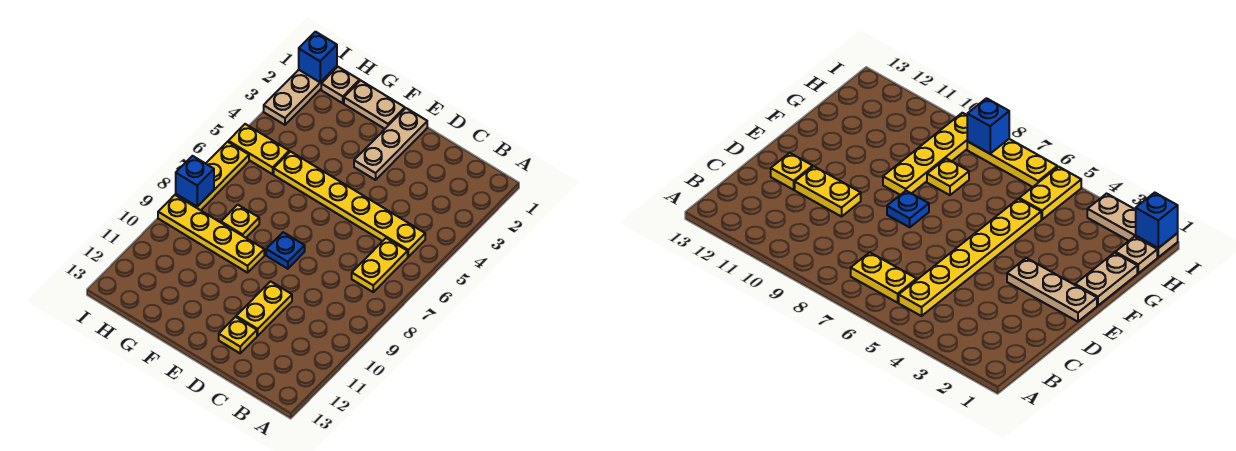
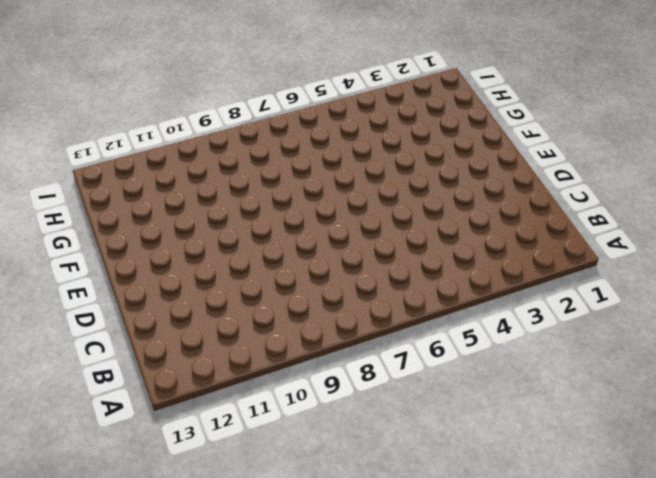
none -> yellow plate B5:G5 level 1
none -> yellow plate B6:B7 level 1
none -> yellow plate D10:D11 level 1

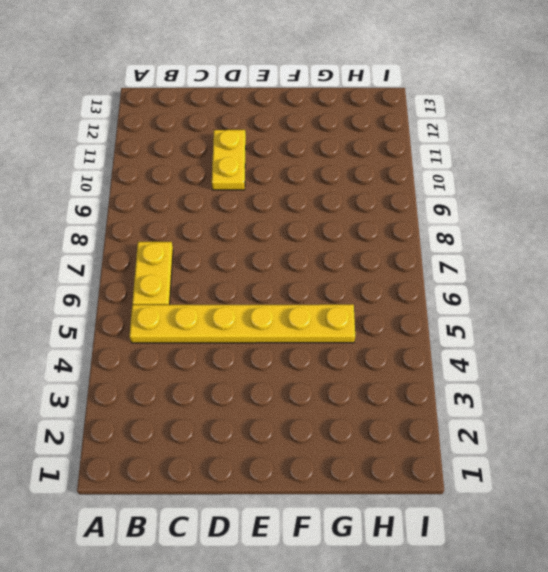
none -> yellow plate D12 level 1
none -> tan plate E1:E3 level 1
none -> blue plate E8 level 1

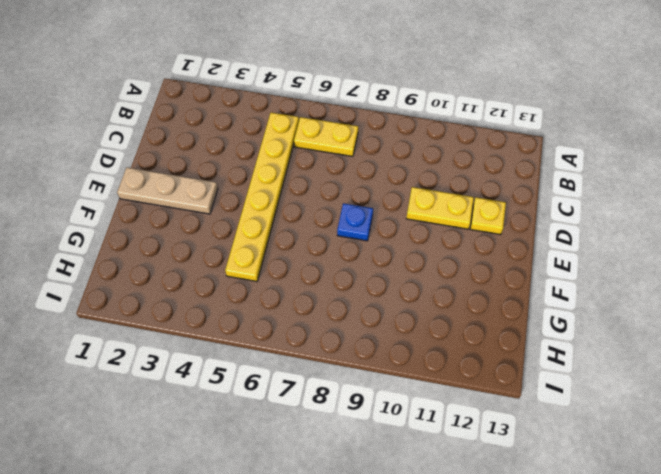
none -> tan plate F1:G1 level 1
none -> yellow plate F9:I9 level 1
none -> yellow plate G8 level 1

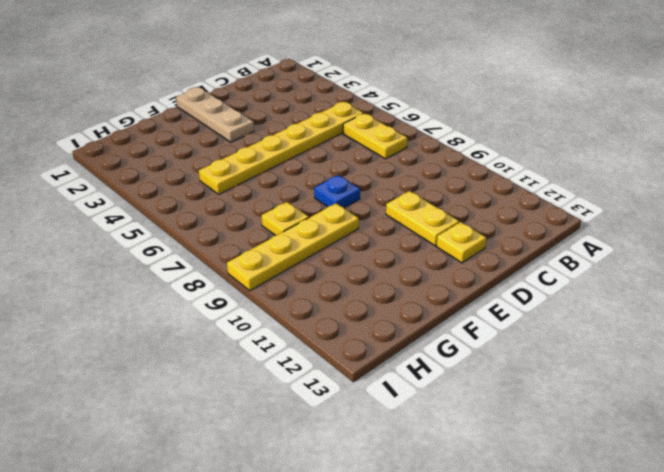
none -> tan plate F1:G1 level 1
none -> tan plate H1 level 1
none -> yellow plate H5:I5 level 1

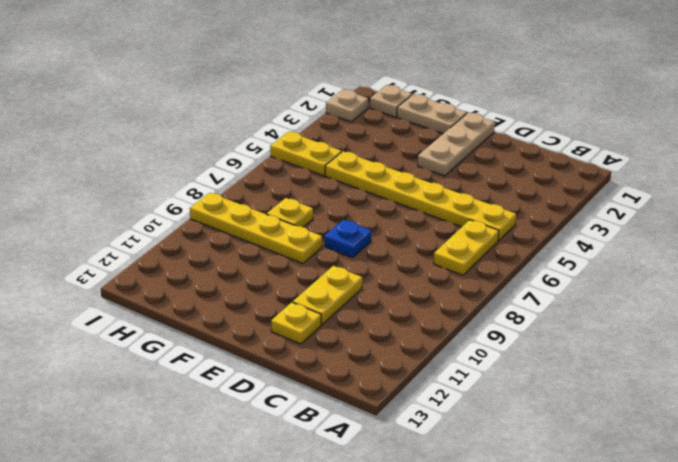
tan plate I2 level 1 -> tan plate I1:I3 level 1
none -> yellow plate I6:I8 level 1
none -> blue brick I1 level 2
none -> blue brick I8 level 2

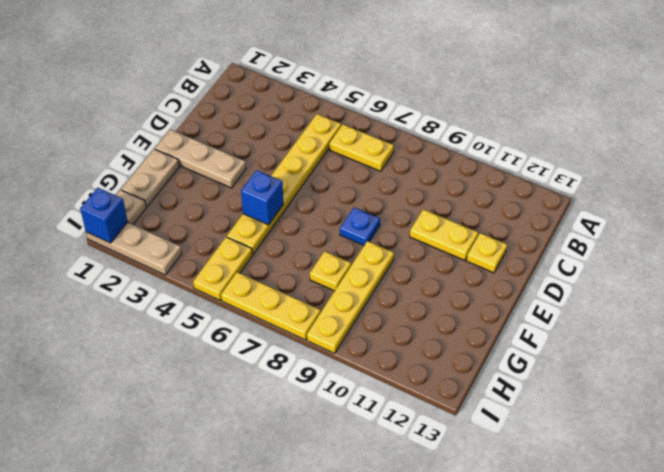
blue brick F5 level 2 -> blue brick I8 level 2

